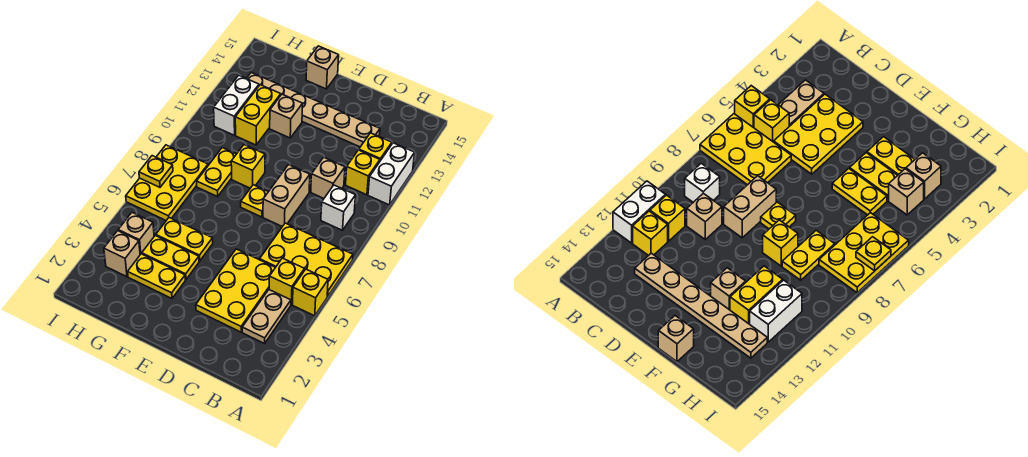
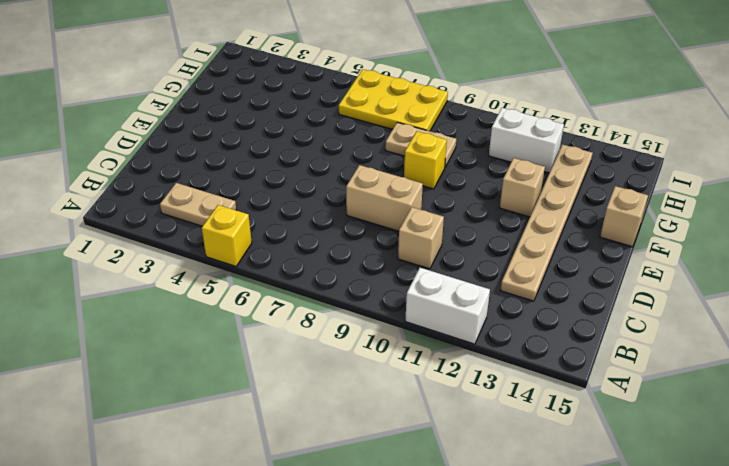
tan plate G8:G9 level 1 -> yellow plate G8:G9 level 1
none -> yellow plate A6:C7 level 1
none -> yellow brick B5 level 1
none -> white brick B9 level 1

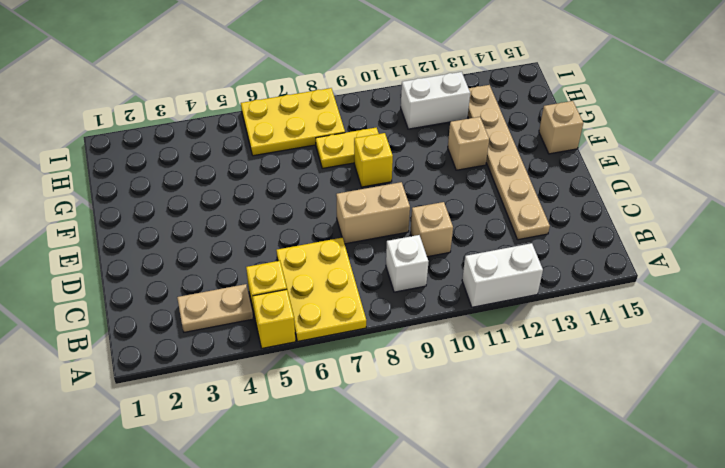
none -> yellow brick B11 level 1
none -> yellow brick B12 level 1
none -> yellow plate C3:D5 level 1

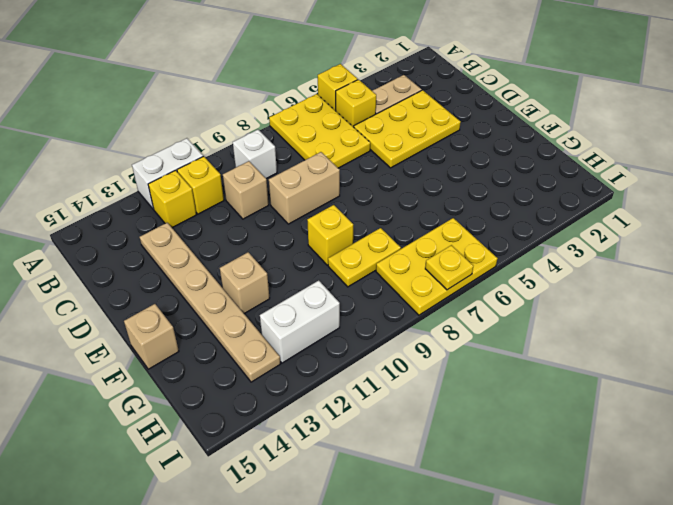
none -> yellow plate E8 level 1
none -> yellow plate F3:G3 level 1
none -> yellow plate F4:G4 level 1

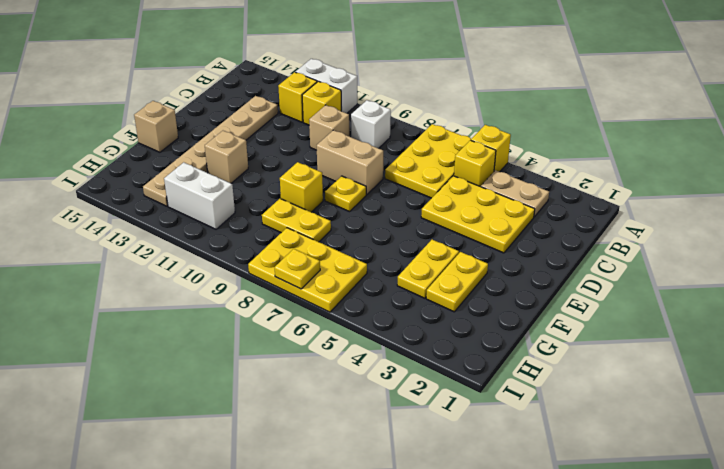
none -> yellow plate F5:G5 level 1
none -> yellow brick G11:G12 level 1
none -> tan brick H3 level 1

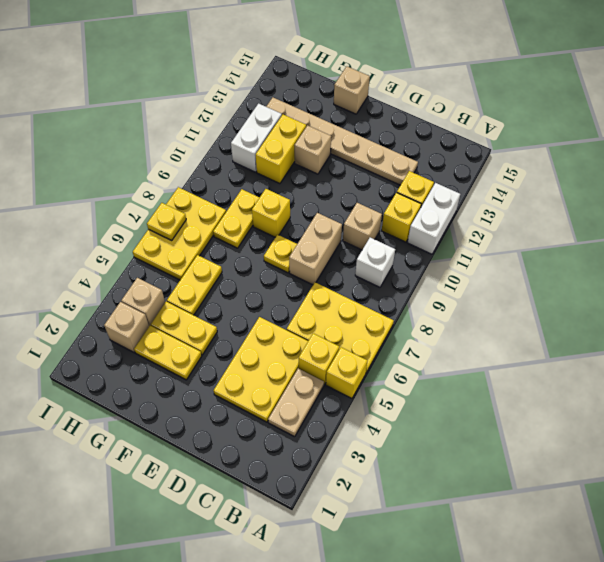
yellow plate G5:G6 level 1 -> yellow plate F5:G5 level 1

